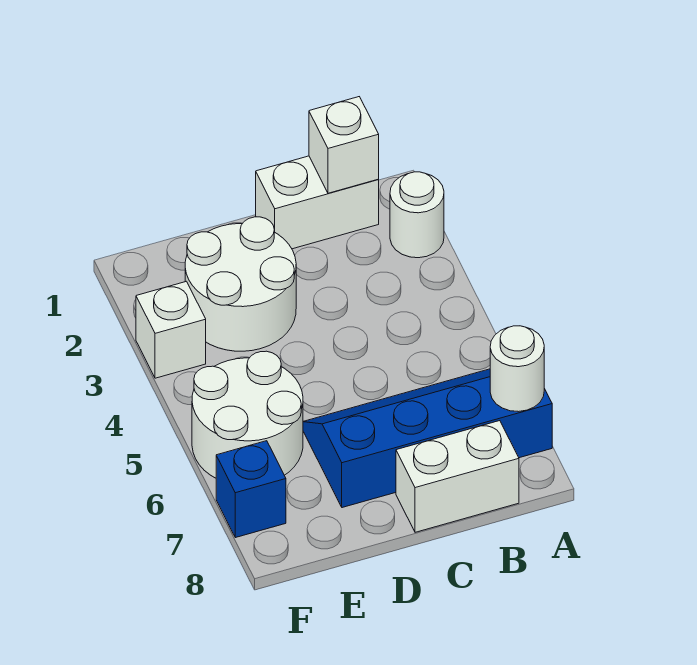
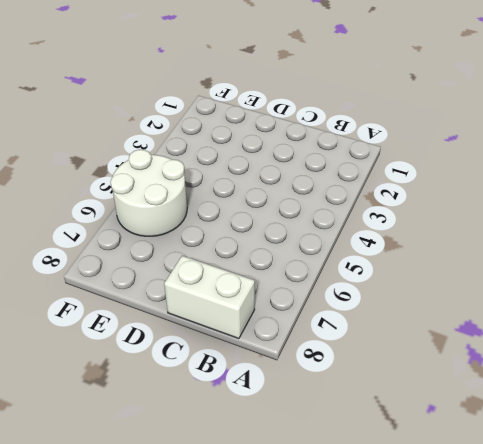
none -> white round brick A2 level 1
none -> blue slope A6:D7 level 1 top 7

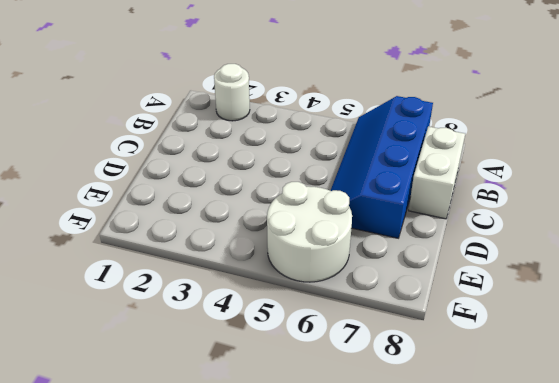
none -> white brick B1:C1 level 1
none -> white round brick D2:E3 level 1

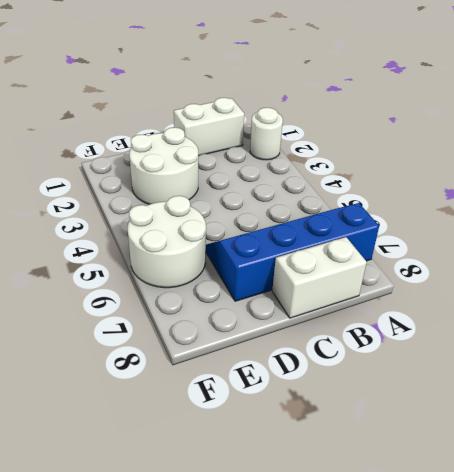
none -> white brick F3 level 1
none -> blue brick F7 level 1

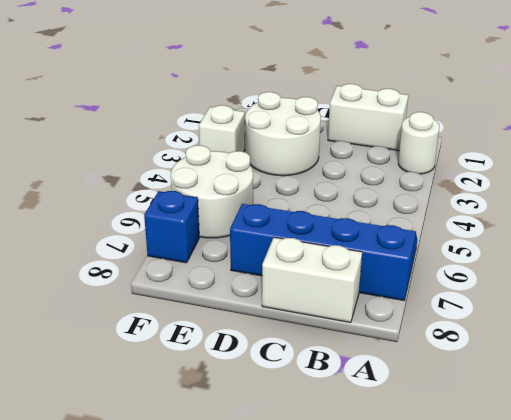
none -> white round brick A7 level 2
none -> white brick B1 level 2

